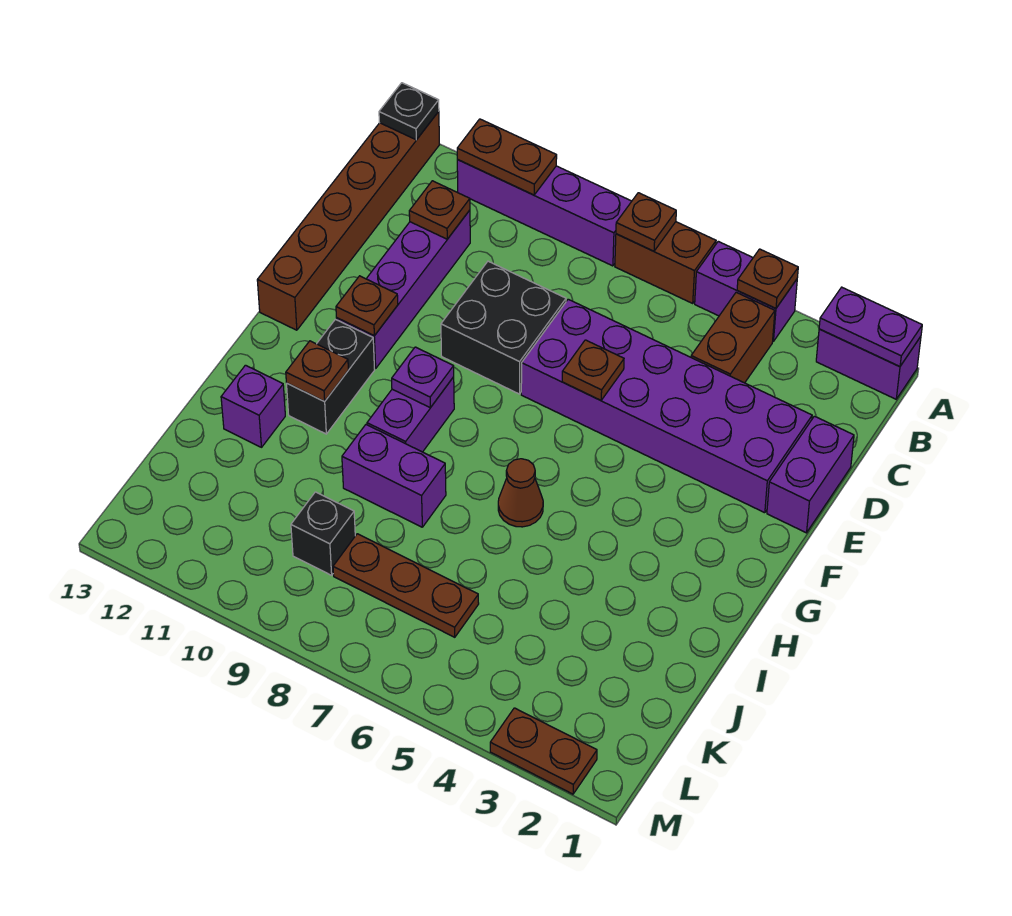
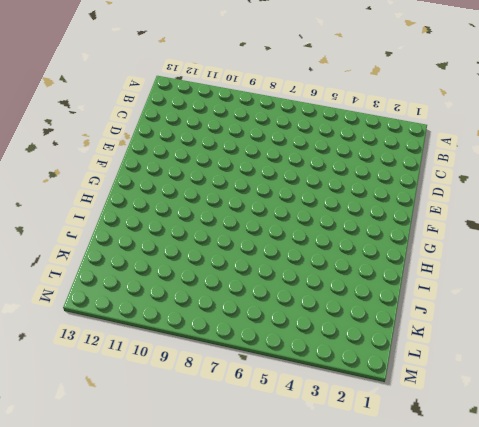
none -> purple brick A1:A2 level 1
none -> purple brick A4:A5 level 1
none -> brown brick A6:A7 level 1

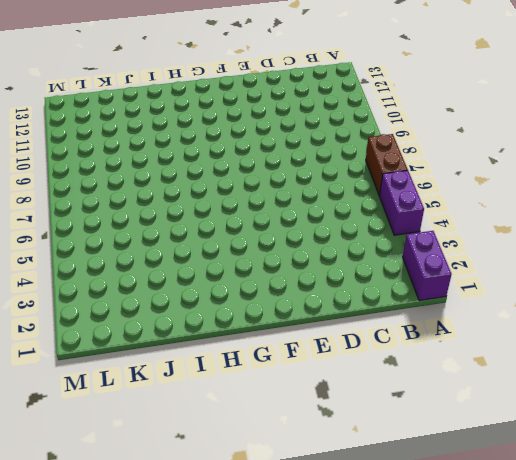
none -> purple brick A8:A11 level 1
none -> brown brick A13:F13 level 1
none -> brown brick B4:C4 level 1

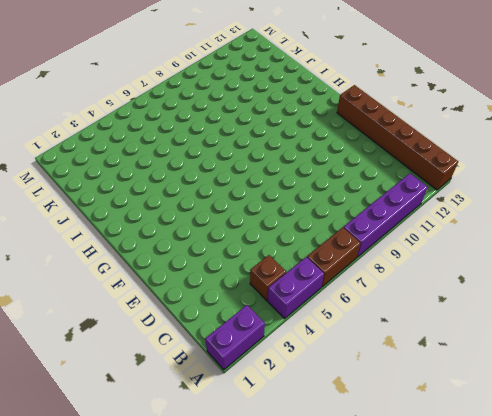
brown brick B4 level 1 -> brown brick B4:C4 level 1
none -> purple brick C11:F11 level 1
none -> purple brick D1:E1 level 1
none -> purple brick D2:E7 level 1

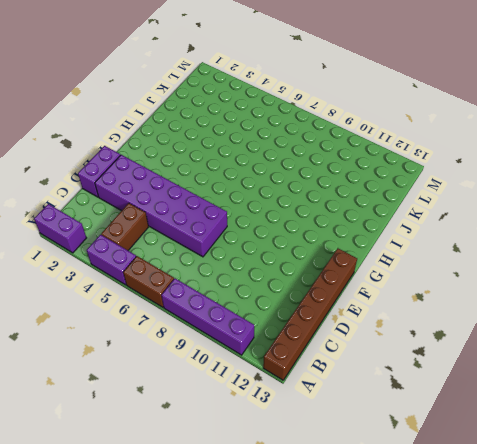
none -> purple brick C11:F11 level 1
none -> black brick D8:E9 level 1
none -> purple brick G9:H9 level 1

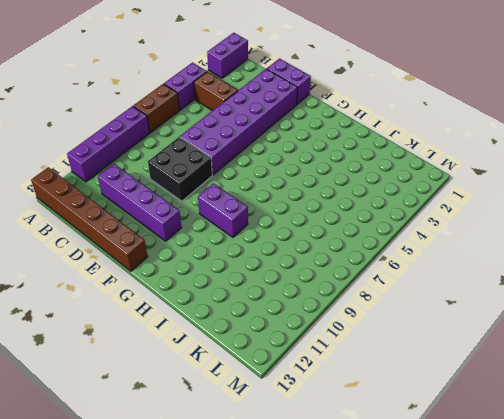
none -> black brick G11:H11 level 1
none -> brown cone H6 level 1
none -> purple brick I8:I9 level 1

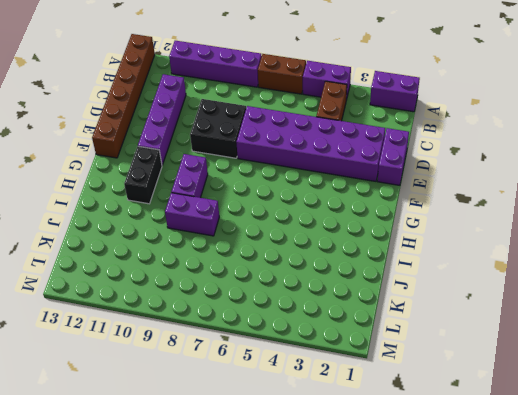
none -> brown cone H6 level 1
none -> purple brick I12 level 1
none -> brown plate K6:K8 level 1

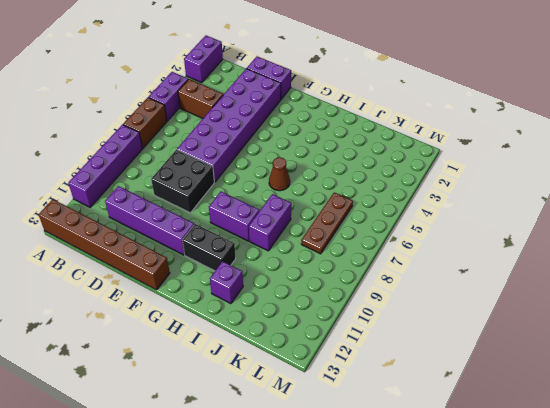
none -> black brick K9 level 1
none -> brown plate M2:M3 level 1
none -> purple plate A1:A2 level 2

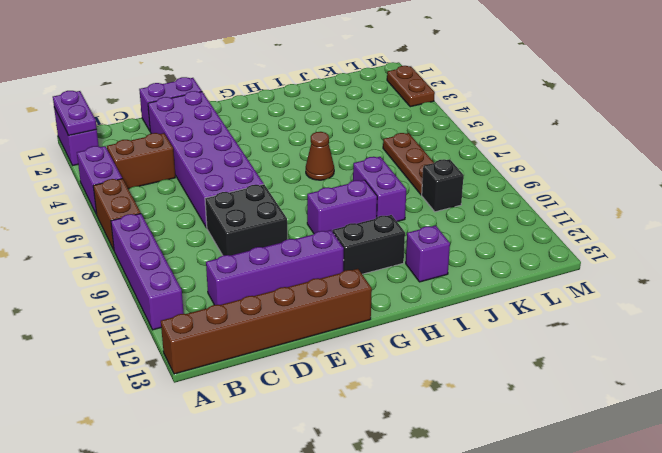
none -> brown plate A4 level 2
none -> brown plate A7 level 2
none -> brown plate A10:A11 level 2

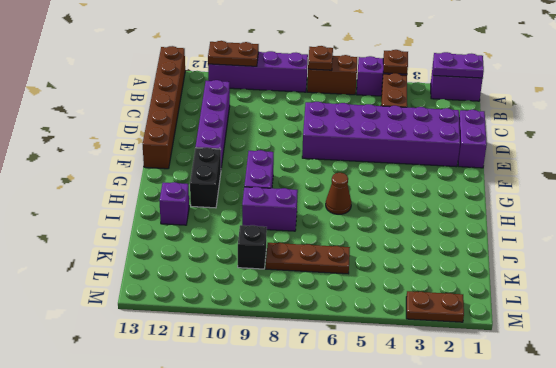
none -> black brick D8:E9 level 1
none -> black plate A13 level 2
none -> brown plate C11 level 2

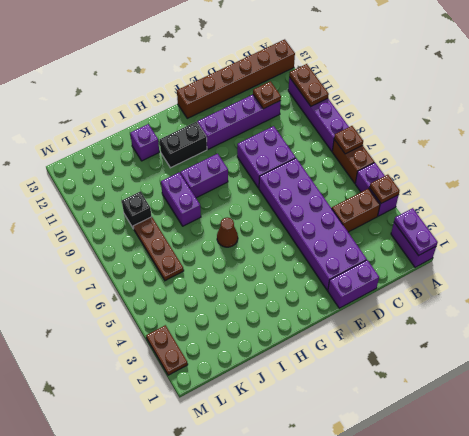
purple brick D8:E9 level 1 -> black brick D8:E9 level 1
none -> black plate A13 level 2
none -> brown plate E6 level 2
none -> brown plate F11 level 2

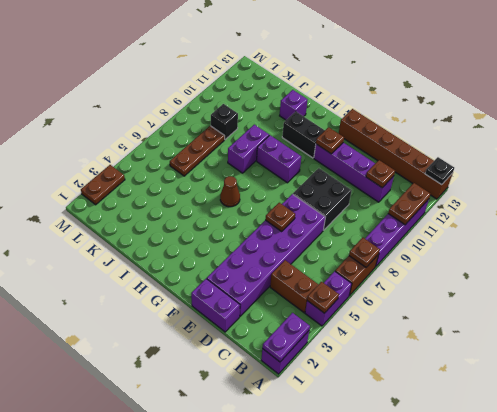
none -> purple plate G9 level 2
none -> brown plate H11 level 2

